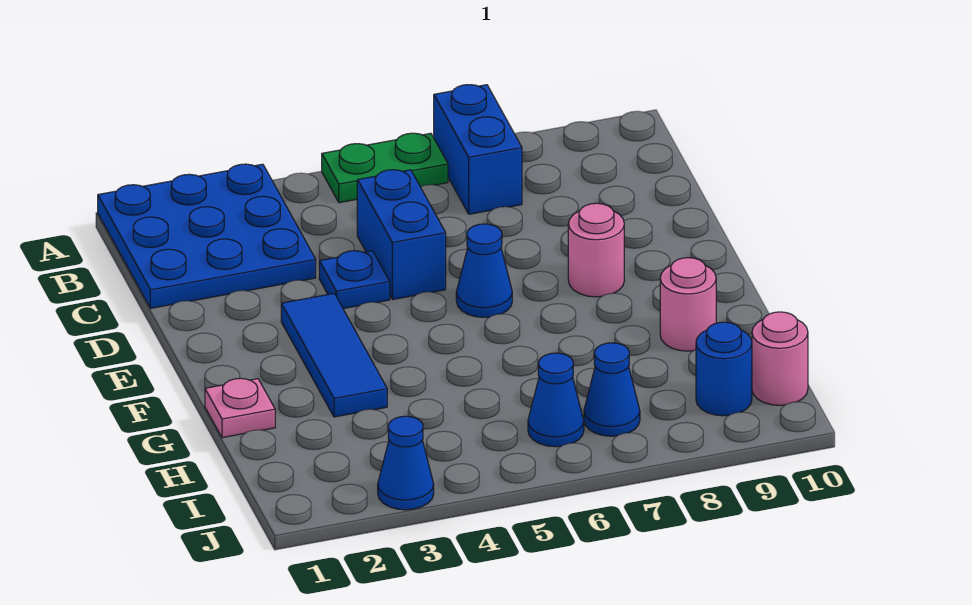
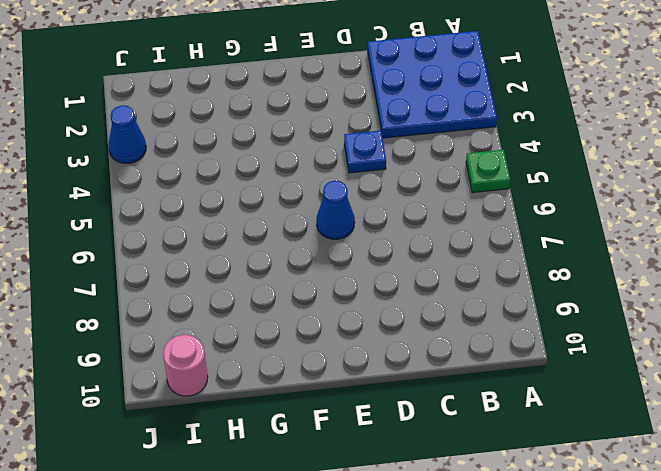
green plate A5 level 1 -> green plate A5:A6 level 1
none -> blue brick A7:B7 level 1
none -> blue brick C5:D5 level 1
none -> blue tile E3:G3 level 1

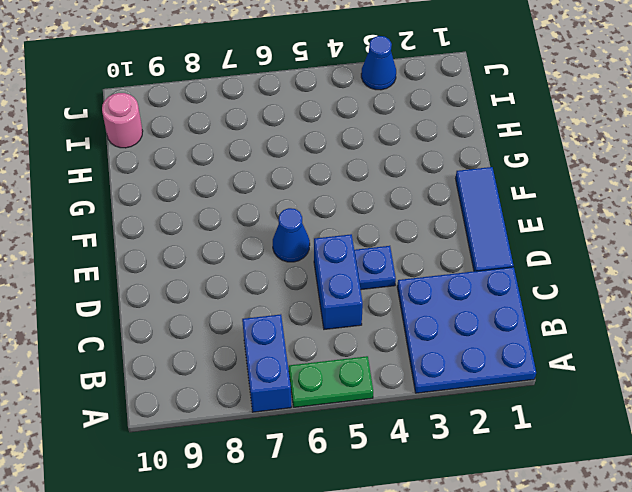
blue tile D1:F1 level 1 -> blue tile E3:G3 level 1
none -> pink round brick E8 level 1
none -> pink plate G1 level 1
none -> pink round brick G9 level 1

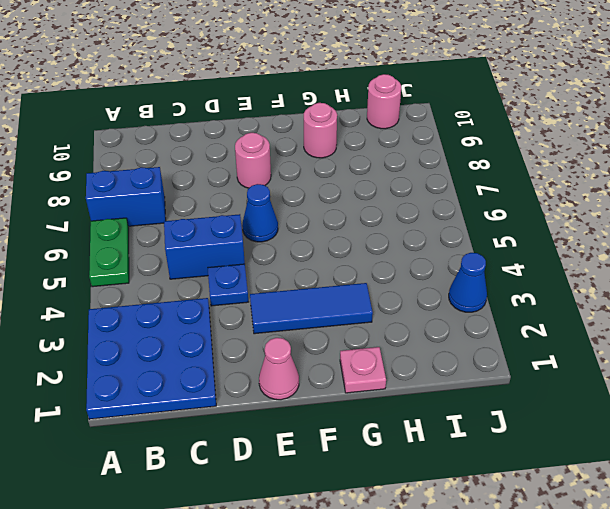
pink cone E1 level 1 -> none
none -> blue cone I6 level 1
none -> blue cone I7 level 1
none -> blue round brick I9 level 1

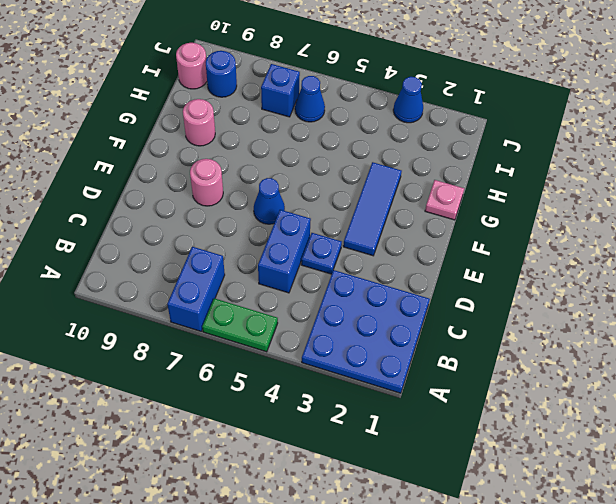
blue brick I7 level 1 -> blue cone I7 level 1

